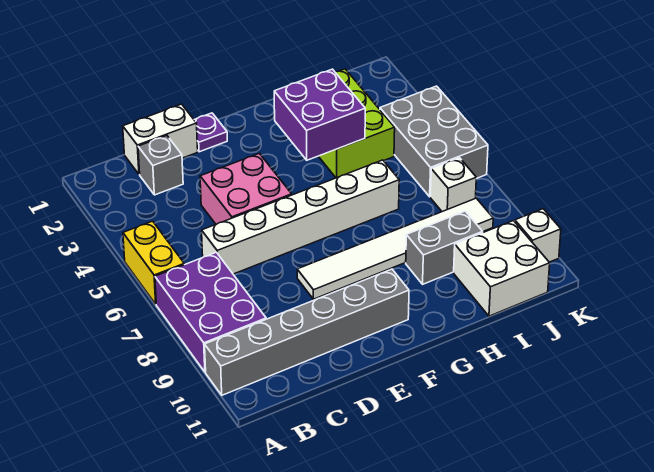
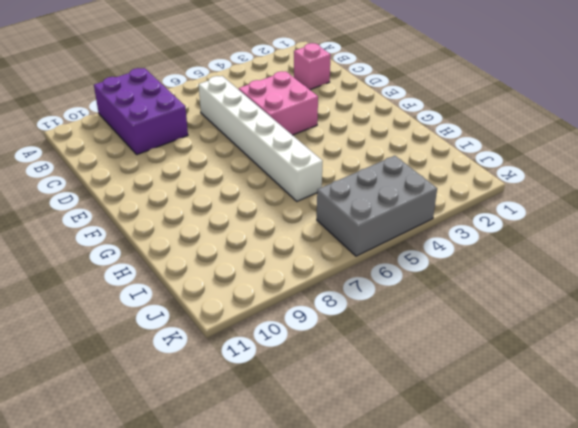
purple brick A8:C9 level 1 -> purple brick A7:B9 level 1
pink brick C2 level 1 -> grey brick C2 level 1
none -> yellow brick A5:A6 level 1
none -> grey brick A10:F10 level 1
none -> white brick C1:D1 level 1

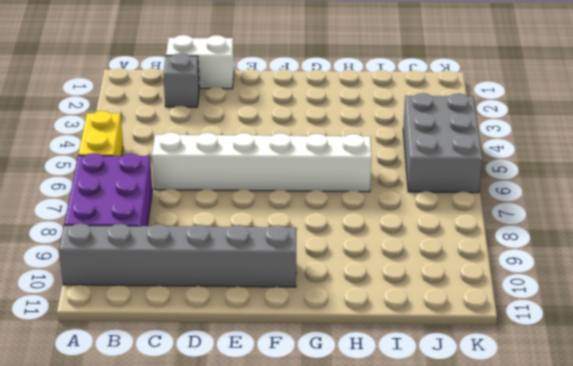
none -> pink brick D4:E5 level 1
none -> purple plate E1 level 1
none -> white tile E8:J8 level 1

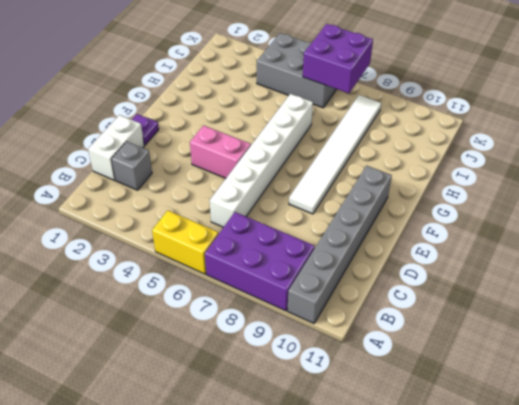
pink brick E4:E5 level 1 -> pink brick D4:E5 level 1
purple brick J6:K7 level 2 -> purple brick G3:H4 level 2
none -> lime brick H2:I4 level 1
none -> grey brick H9:I9 level 1
none -> white brick I10:J11 level 1

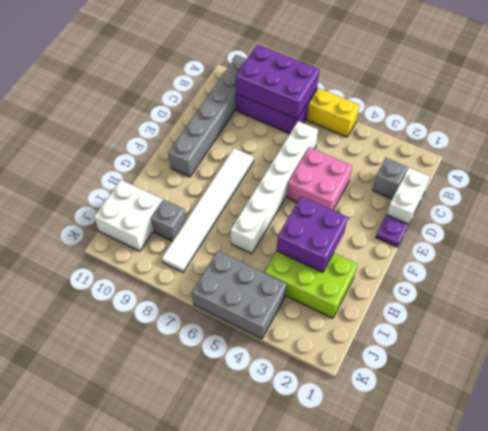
purple brick A7:B9 level 2 -> none
grey brick I9 level 1 -> grey brick H9:I9 level 1
none -> white brick J7 level 1
none -> white brick K10 level 1

